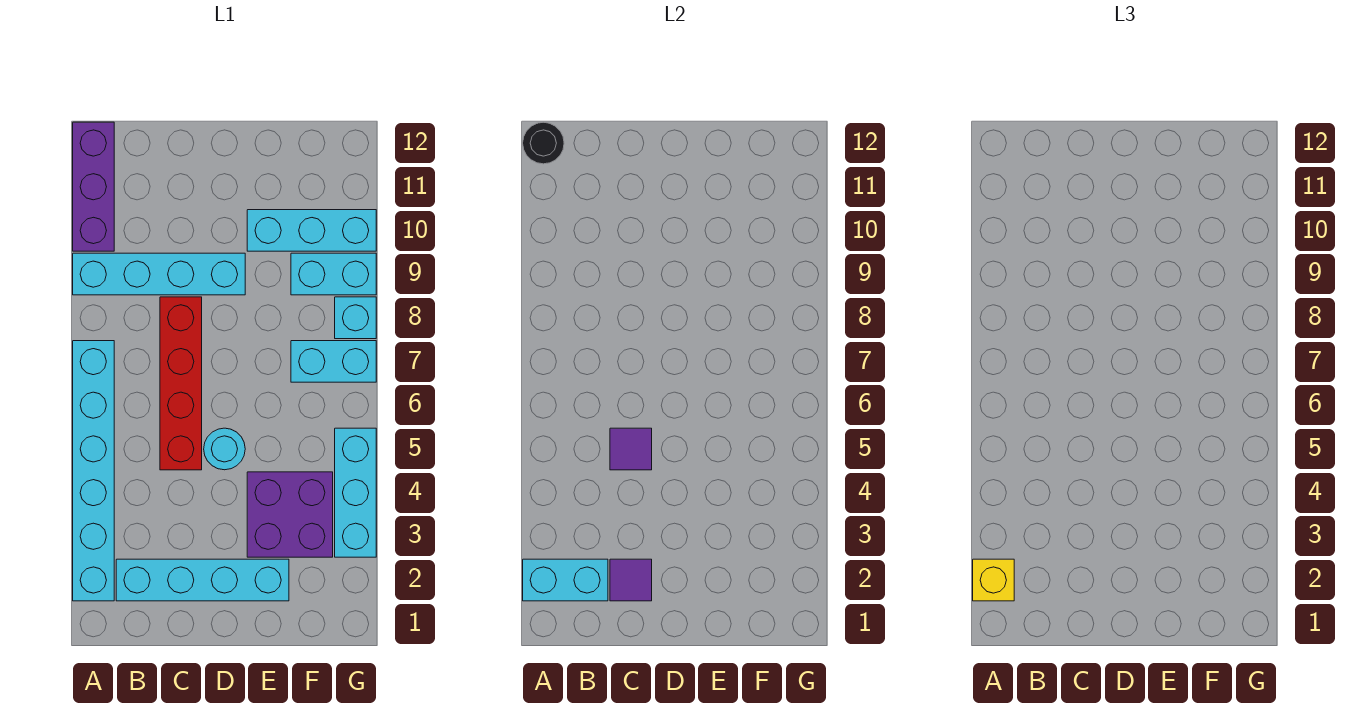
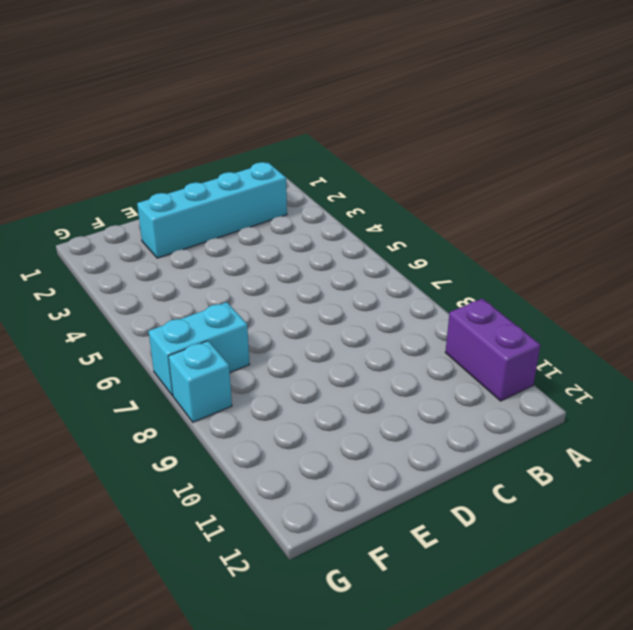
purple brick A10:A11 level 1 -> purple brick A10:A12 level 1
none -> cyan brick A2:A7 level 1
none -> cyan brick A9:D9 level 1
none -> red brick C5:C8 level 1

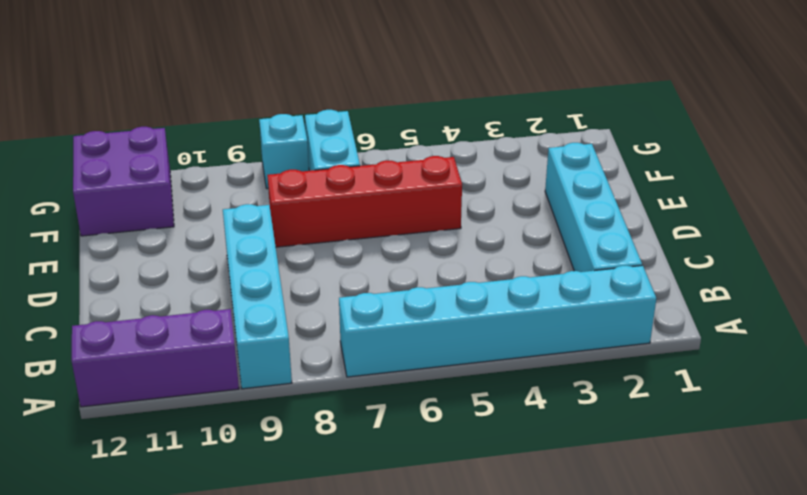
red brick E5:E8 level 1 -> red brick C5:C8 level 1
purple brick F11:G12 level 1 -> purple brick E3:F4 level 1
none -> cyan round brick D5 level 1
none -> cyan brick E10:G10 level 1
none -> cyan brick F9:G9 level 1

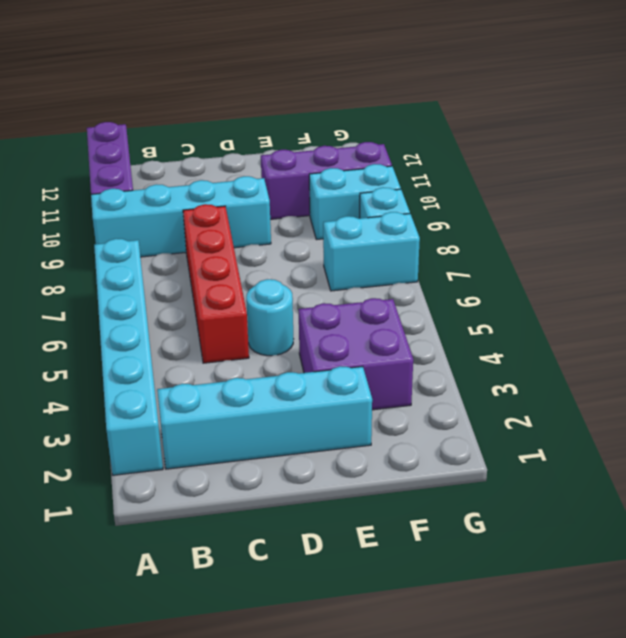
purple brick E10:G10 level 1 -> cyan brick E10:G10 level 1
none -> cyan brick G3:G5 level 1
none -> cyan brick A2:B2 level 2
none -> black round brick A12 level 2

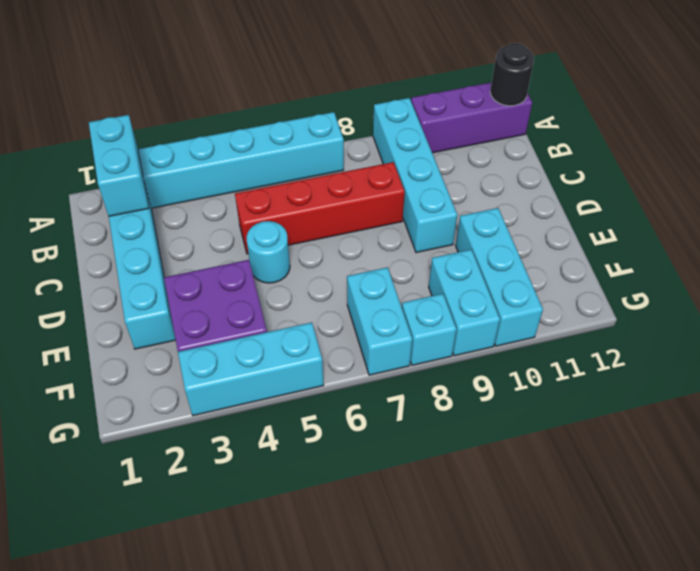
none -> purple tile C2 level 2
none -> purple tile C5 level 2
none -> yellow brick A2 level 3

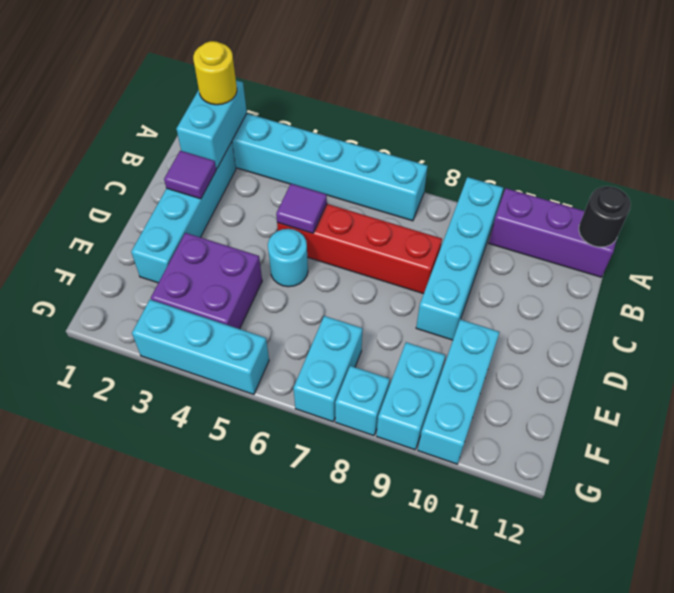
yellow round brick A2 level 3 -> yellow brick A2 level 3

